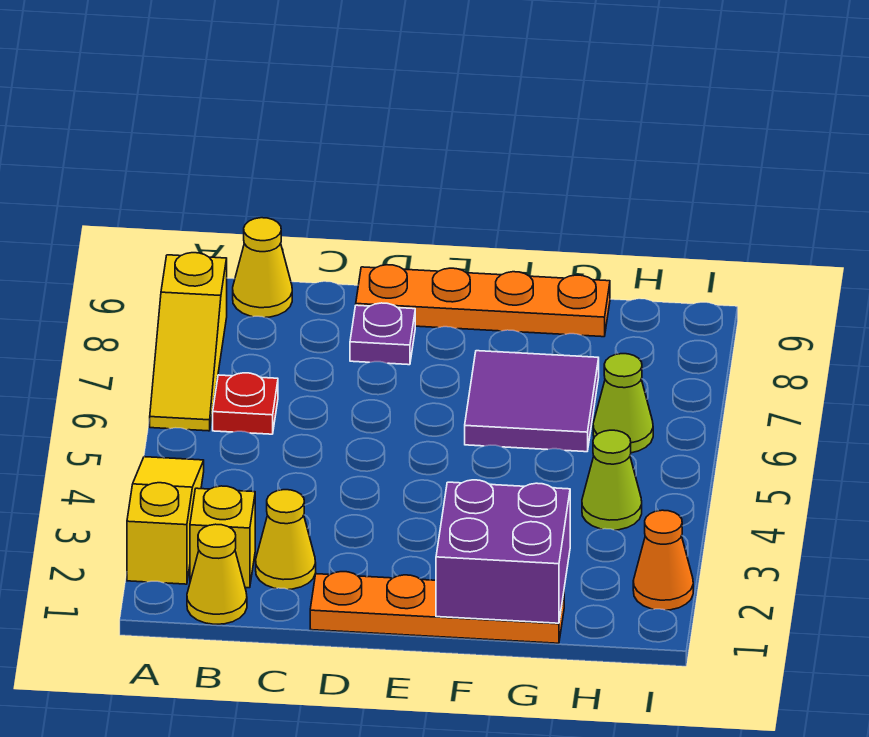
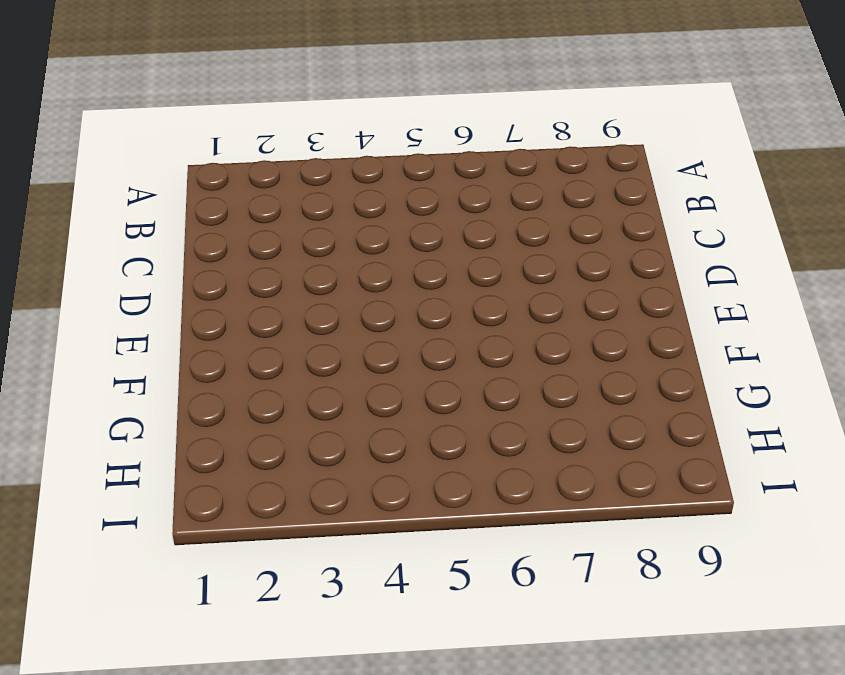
none -> yellow slope A2:A4 level 1 top 2
none -> yellow slope A6:A8 level 1 top 8
none -> yellow cone B1 level 1

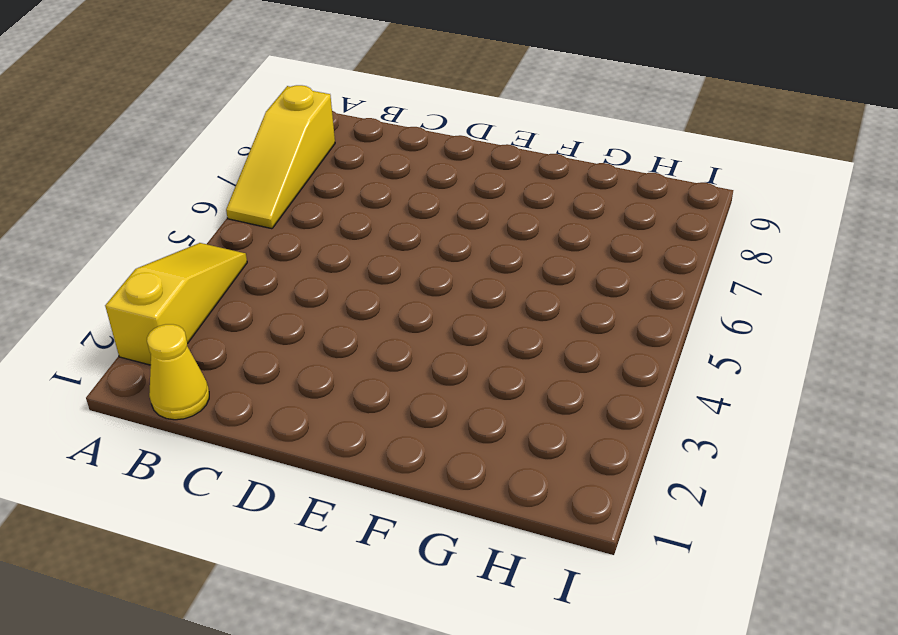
none -> yellow brick B2 level 1
none -> red plate B6 level 1
none -> yellow cone B9 level 1

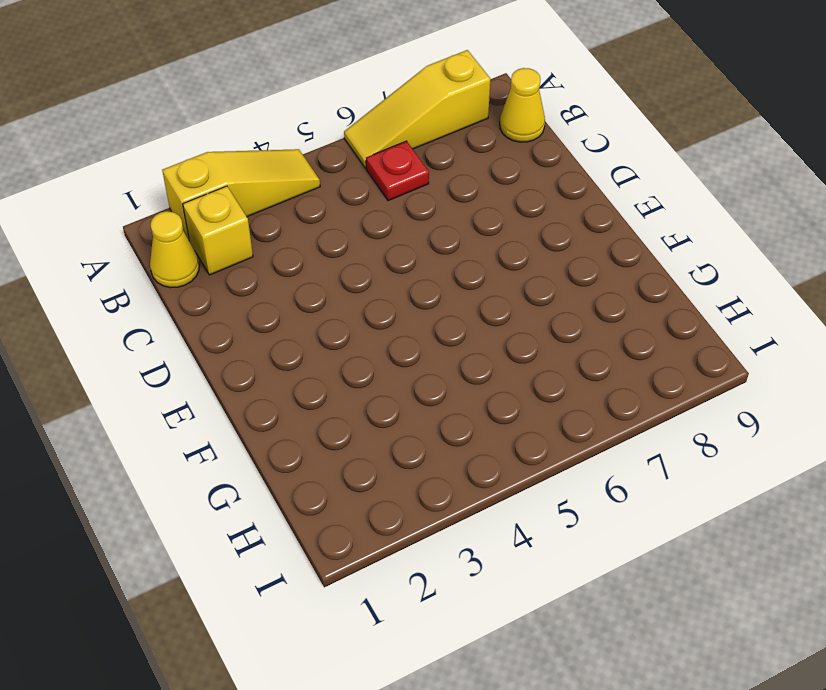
none -> yellow cone C2 level 1
none -> orange plate D1:G1 level 1
none -> purple plate D8 level 1

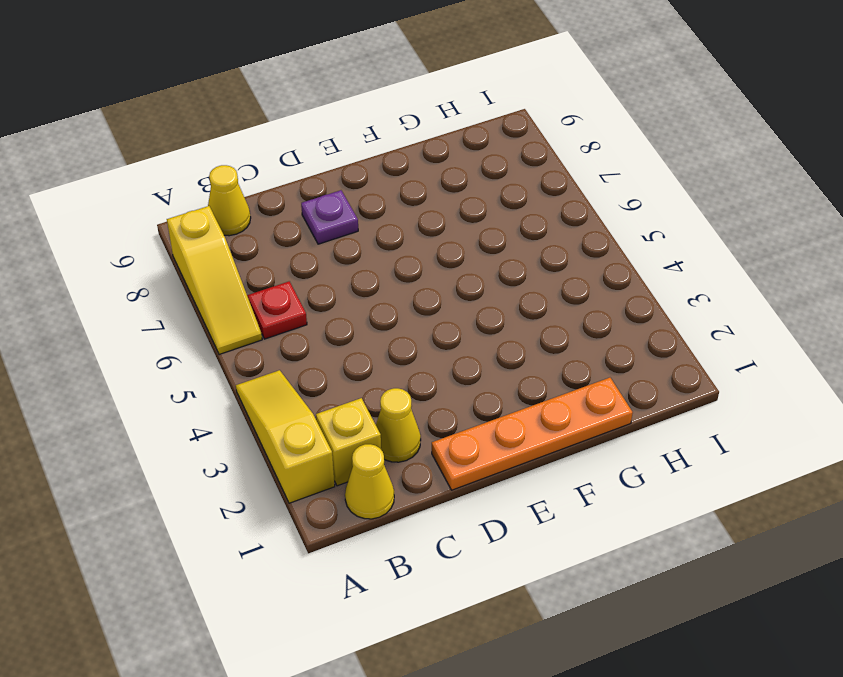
none -> orange plate D9:G9 level 1
none -> purple tile F6:G7 level 1
none -> lime cone H4 level 1

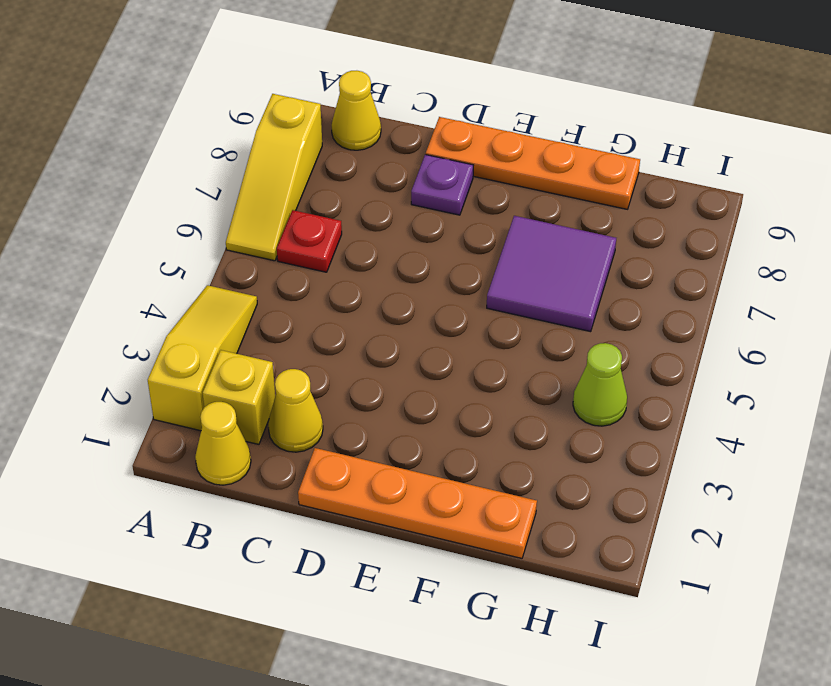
none -> lime cone H6 level 1
none -> orange cone I2 level 1
none -> purple brick F1:G2 level 2

